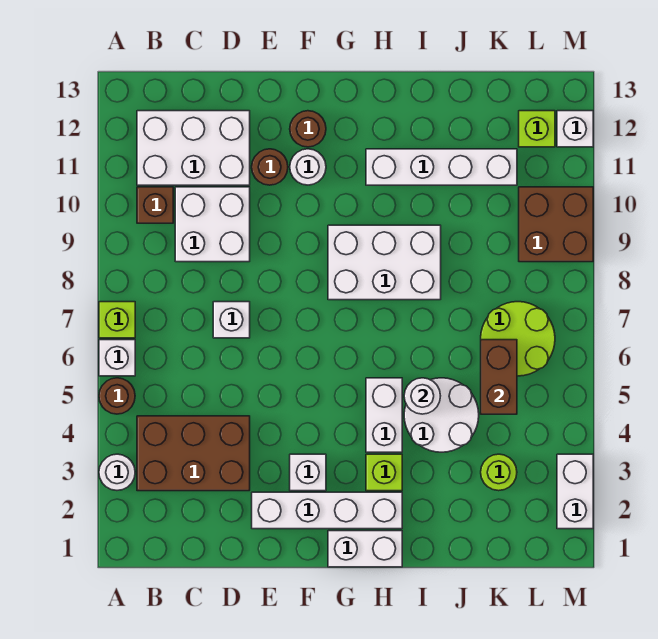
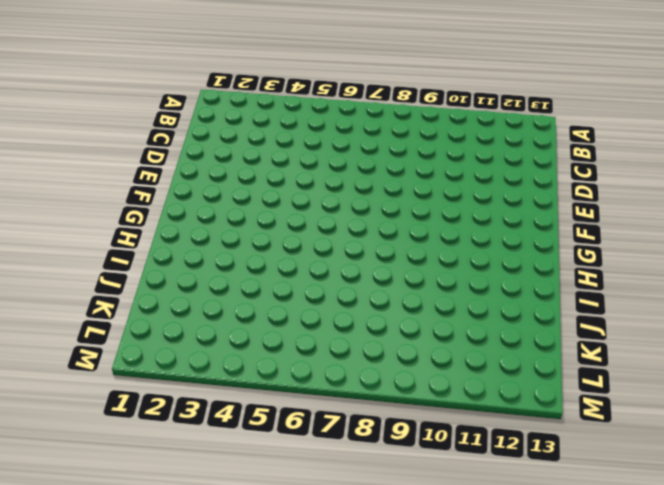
none -> white round brick A3 level 1
none -> brown round brick A5 level 1
none -> white brick A6 level 1

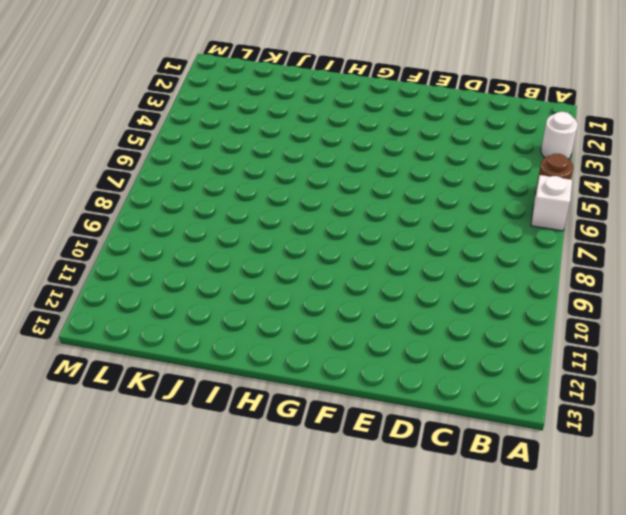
none -> lime brick A7 level 1
none -> brown brick B3:D4 level 1
none -> brown brick B10 level 1

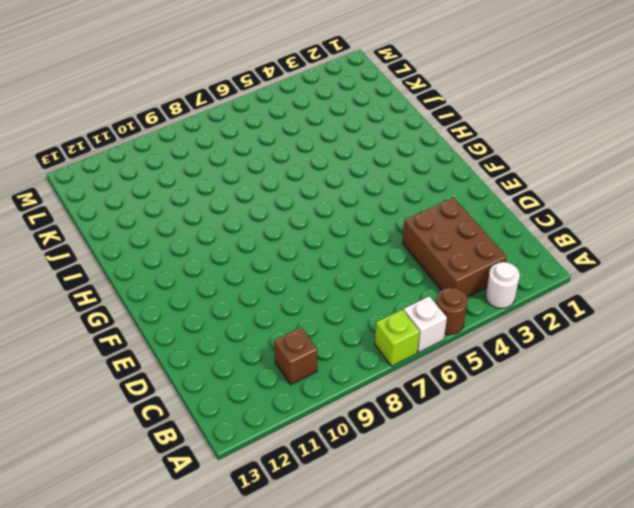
none -> white brick B11:D12 level 1
none -> white brick C9:D10 level 1
none -> white brick D7 level 1

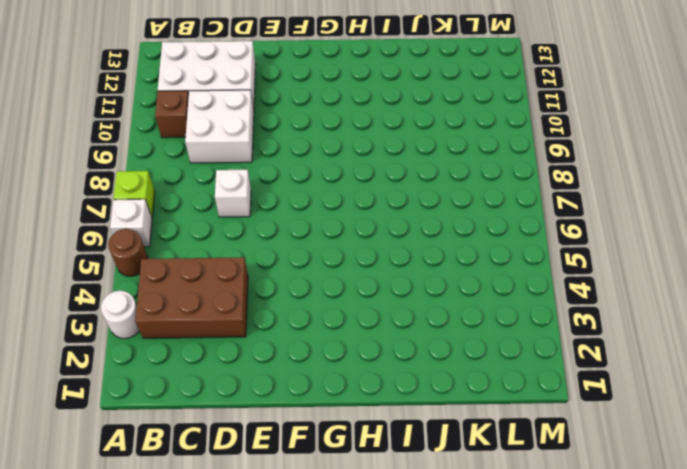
none -> white brick E2:H2 level 1
none -> brown round brick E11 level 1
none -> white brick F3 level 1

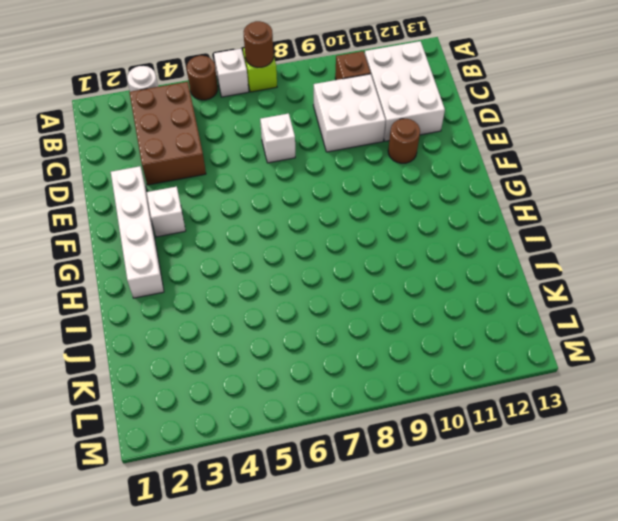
brown round brick A7 level 2 -> brown round brick F12 level 1
none -> white round brick F11 level 1
none -> white brick G1:H1 level 1
none -> white brick G8:I9 level 1

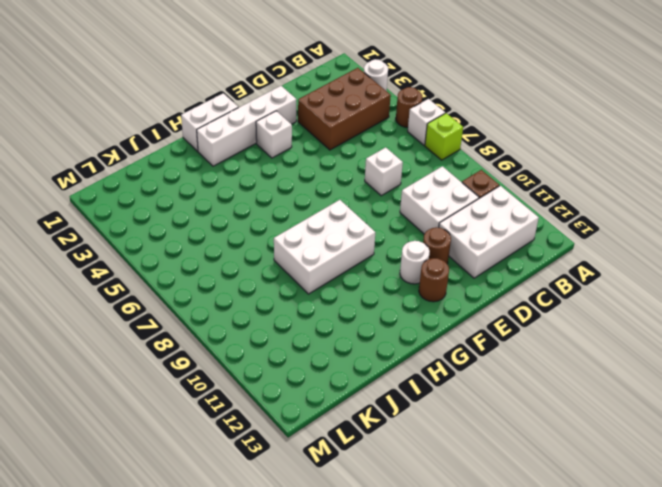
none -> lime brick H3 level 1
none -> white brick H4:H5 level 1
none -> white brick H11:K11 level 1

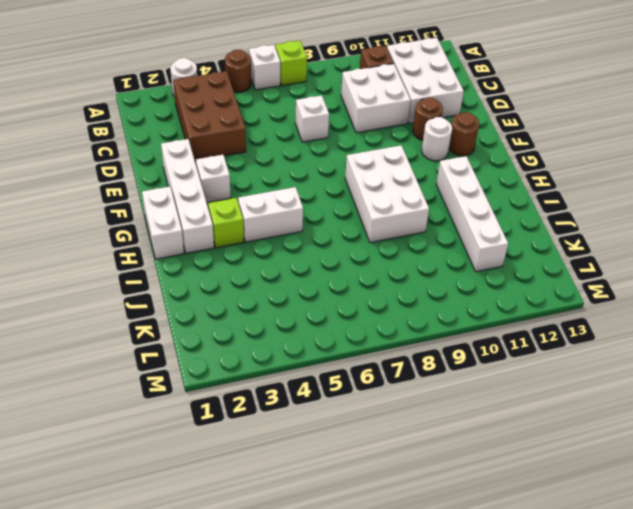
none -> white round brick I4:J5 level 1
none -> lime round brick K3 level 1
none -> lime round brick K6:L7 level 1

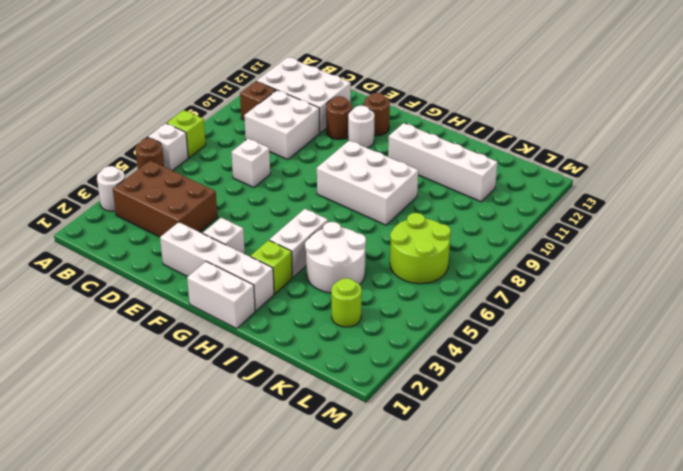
none -> brown brick L9:M10 level 1
none -> lime brick L12 level 1
none -> white brick M2:M3 level 1

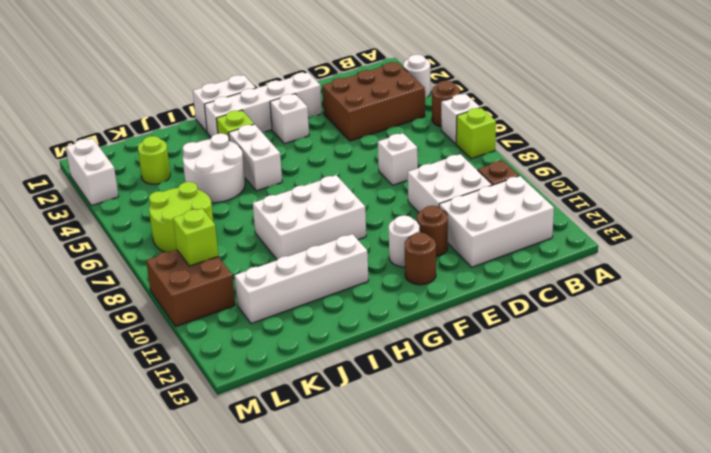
lime brick L9 level 2 -> lime brick L12 level 1
none -> white brick M12 level 1
none -> white round brick I5 level 2
none -> brown brick K5:K6 level 2

